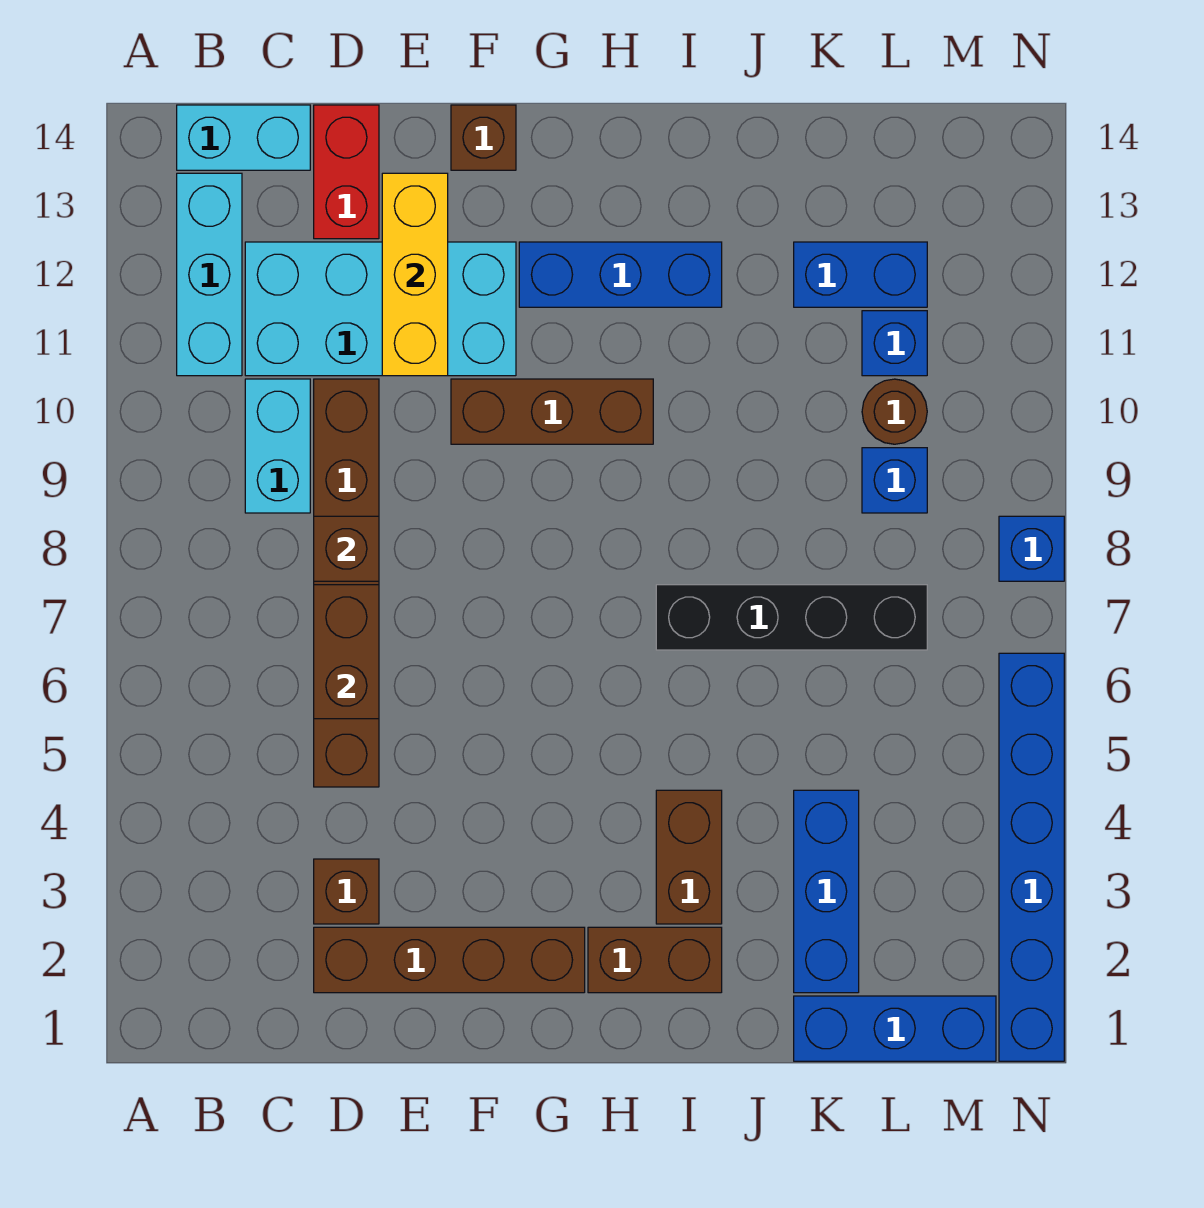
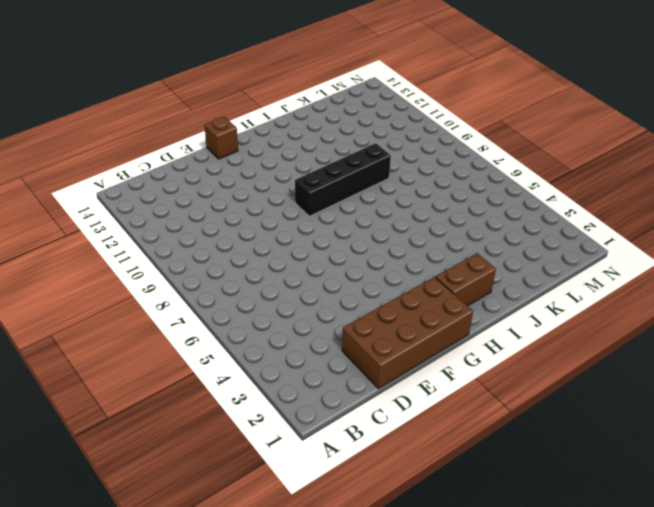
brown brick D1:G2 level 1 -> brown brick D2:G2 level 1
black brick G9:J9 level 1 -> black brick I7:L7 level 1
none -> cyan brick B11:B13 level 1
none -> cyan brick B14:C14 level 1
none -> cyan brick C9:C10 level 1

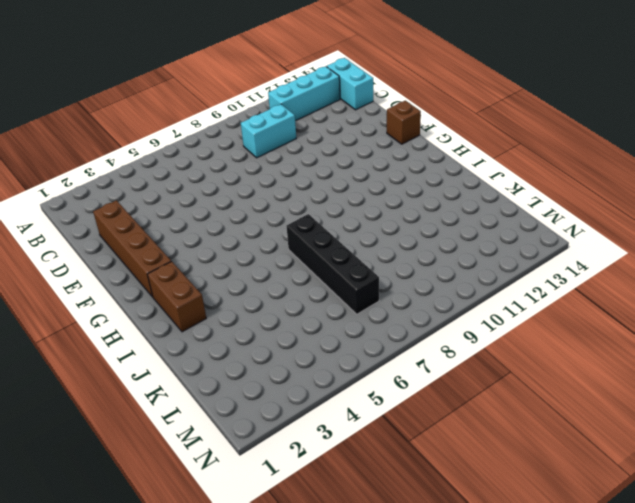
none -> cyan brick C11:F12 level 1
none -> brown brick D3 level 1
none -> brown brick D5:D10 level 1

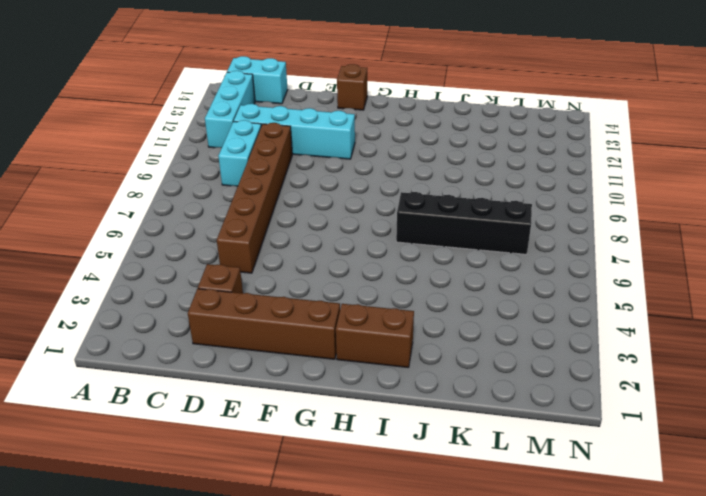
cyan brick C11:F11 level 1 -> cyan brick C11:F12 level 1
none -> red brick D13:D14 level 1
none -> brown brick F10:H10 level 1
none -> blue brick G12:I12 level 1

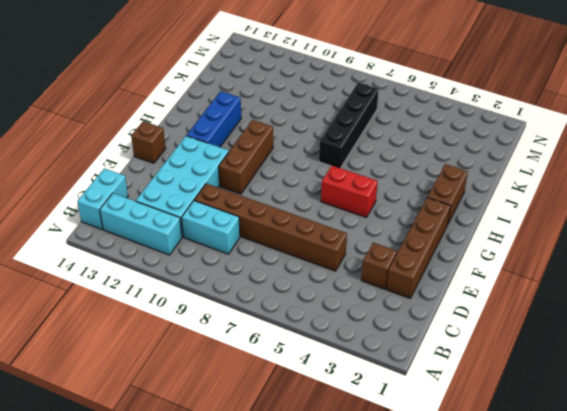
red brick G5:G6 level 1 -> red brick D13:D14 level 1
none -> brown brick I3:I4 level 1
none -> blue brick K1:M1 level 1
none -> blue brick K2:K4 level 1

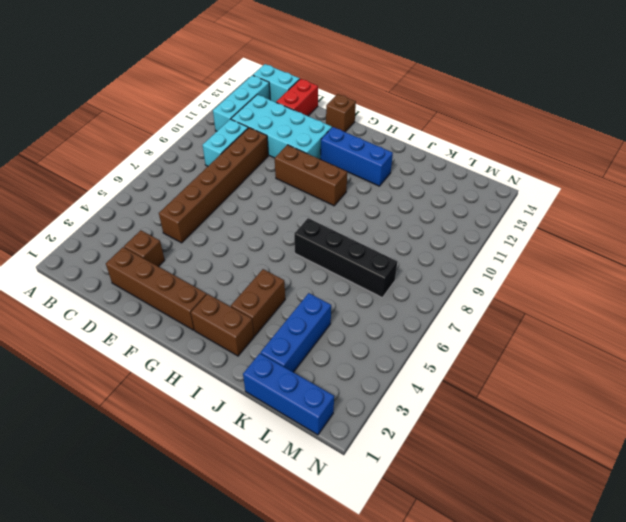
none -> blue brick K12:L12 level 1
none -> blue brick L9 level 1
none -> brown round brick L10 level 1

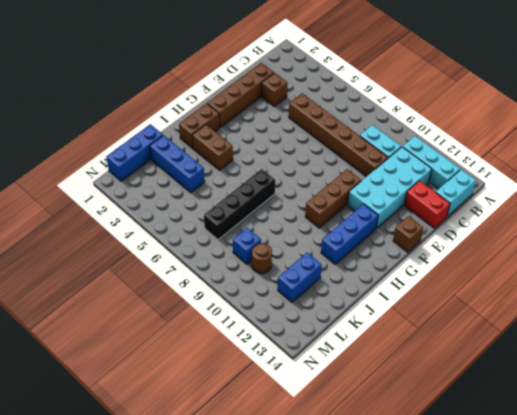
none -> blue brick L11 level 1
none -> blue brick N1:N6 level 1
none -> blue brick N8 level 1

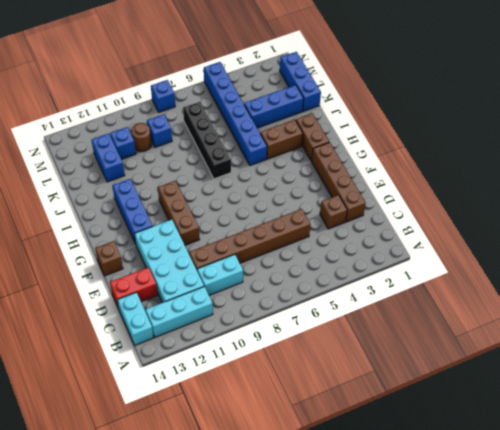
blue brick I5:N5 level 1 -> blue brick N1:N6 level 1
none -> brown brick D6:D7 level 2
none -> brown brick D8 level 2
none -> yellow brick E11:E13 level 2

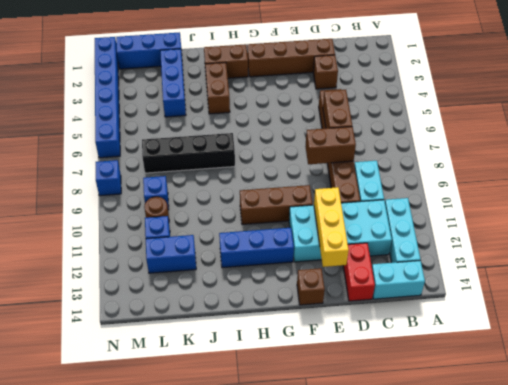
brown brick D8:E8 level 2 -> brown brick D8 level 2

